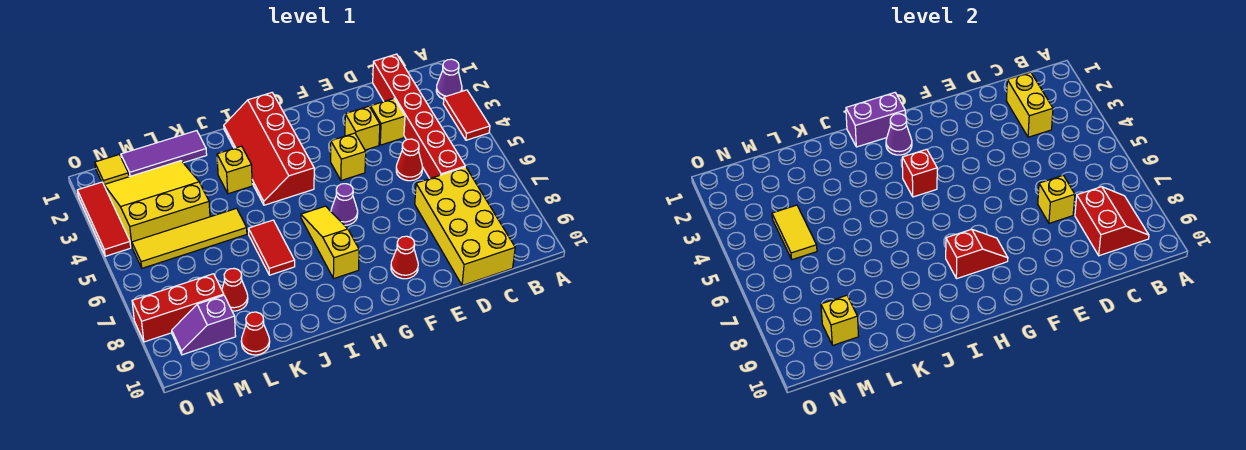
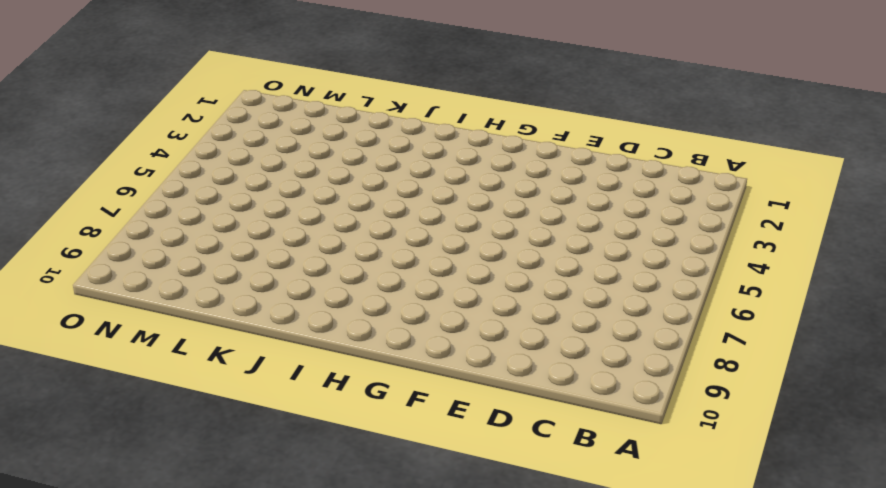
none -> purple cone A2 level 1
none -> red tile A3:A4 level 1
none -> red brick C1:C6 level 1
none -> yellow brick C7:D10 level 1

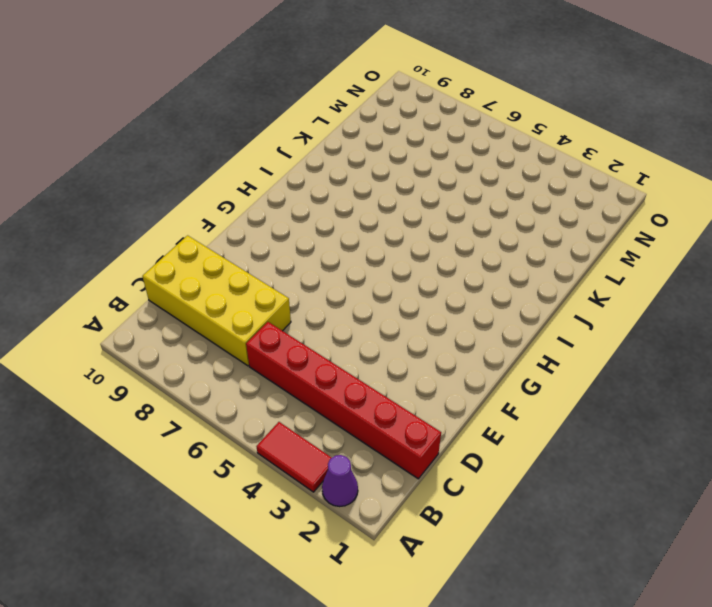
none -> yellow brick D3 level 1
none -> red cone D5 level 1
none -> yellow brick E3 level 1
none -> yellow brick F4 level 1

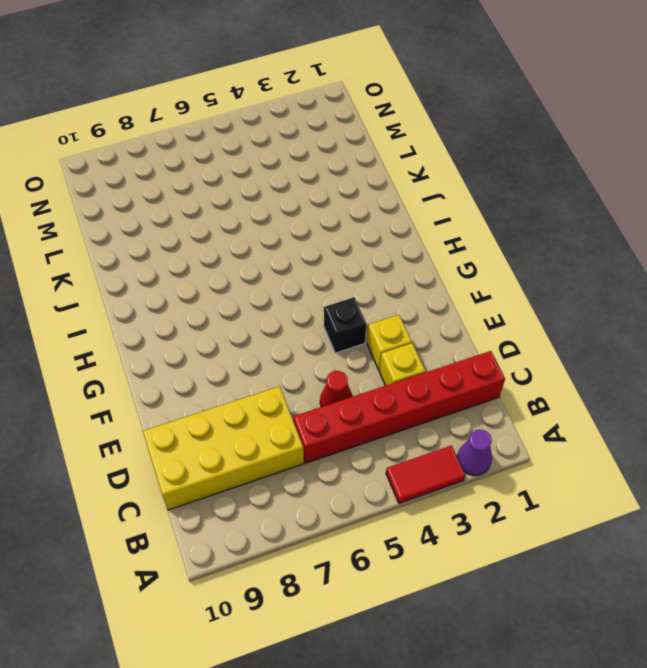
black brick F4 level 1 -> yellow brick F4 level 1
none -> red cone F9 level 1
none -> purple cone G6 level 1
none -> red slope H1:I4 level 1 top H
none -> yellow slope H6:H8 level 1 top 8

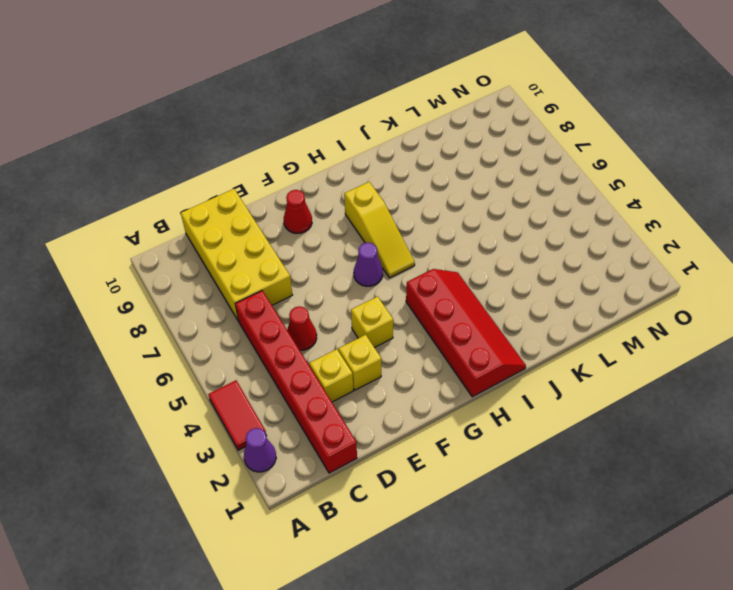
none -> yellow brick J3 level 1
none -> red tile J6:J7 level 1
none -> purple tile K1:M1 level 1
none -> yellow tile K5:N5 level 1

